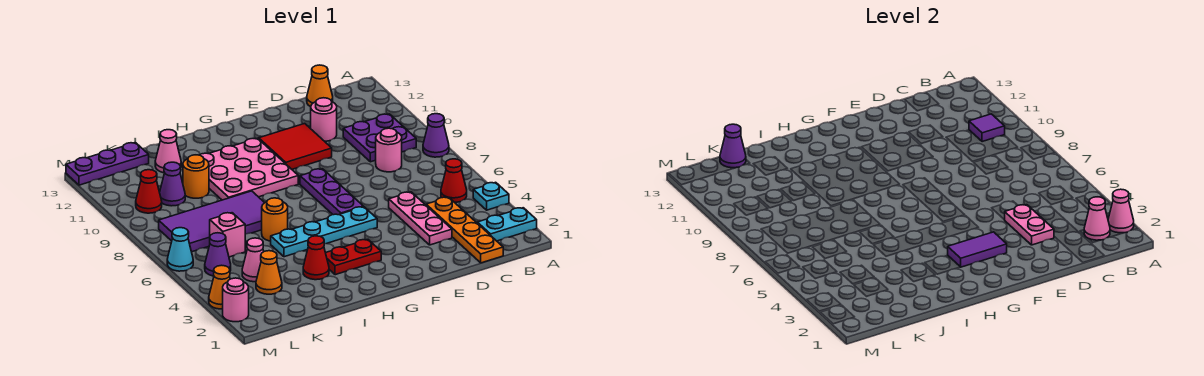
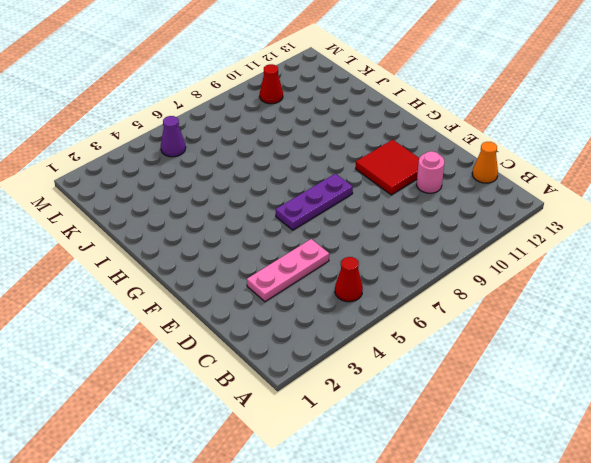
none -> cyan plate A2:B2 level 1
none -> cyan plate A4 level 1
none -> purple cone A8 level 1
none -> purple plate B9:C10 level 1

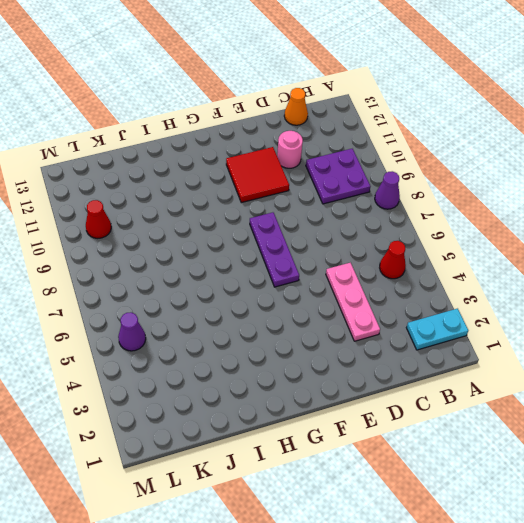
none -> cyan plate A4 level 1
none -> orange plate C1:C4 level 1
none -> pink round brick C8 level 1
none -> cyan plate F5:I5 level 1

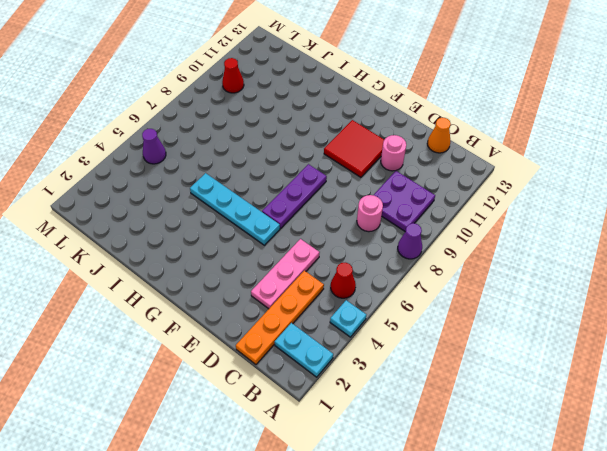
none -> red plate G3:H3 level 1
none -> pink plate G9:I11 level 1
none -> red cone I3 level 1
none -> orange round brick I6 level 1

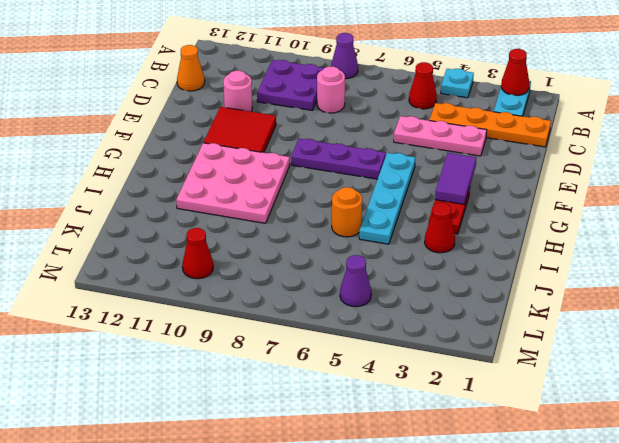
red cone A2 level 2 -> pink cone A2 level 2
none -> purple tile I7:L8 level 1
none -> orange round brick J10 level 1
none -> pink cone J12 level 1
none -> orange cone K3 level 1

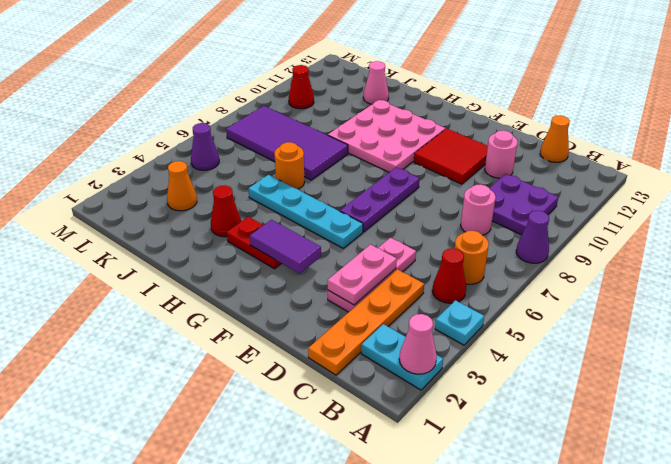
orange round brick B6 level 1 -> orange round brick J10 level 1
none -> pink cone K4 level 1
none -> pink brick K6 level 1
none -> purple cone K10 level 1
none -> purple plate K13:M13 level 1

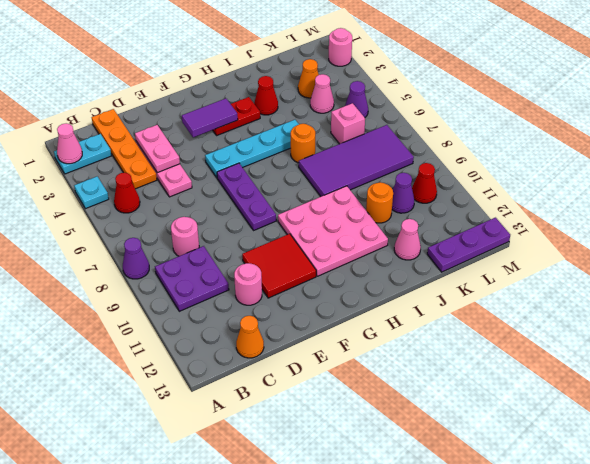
none -> orange cone M3 level 1
none -> cyan cone M6 level 1
none -> pink cone B2 level 2
none -> purple tile B10 level 2

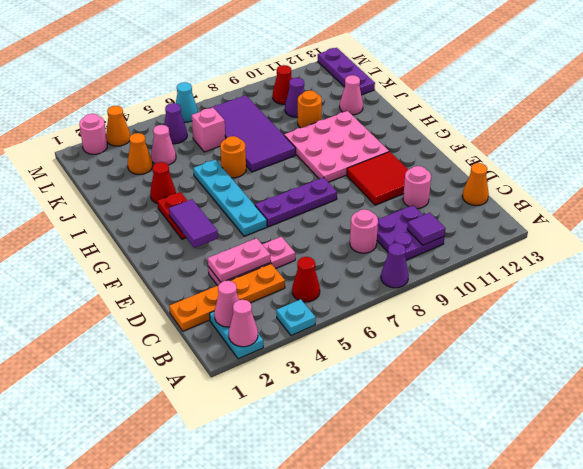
none -> purple cone K13 level 2

